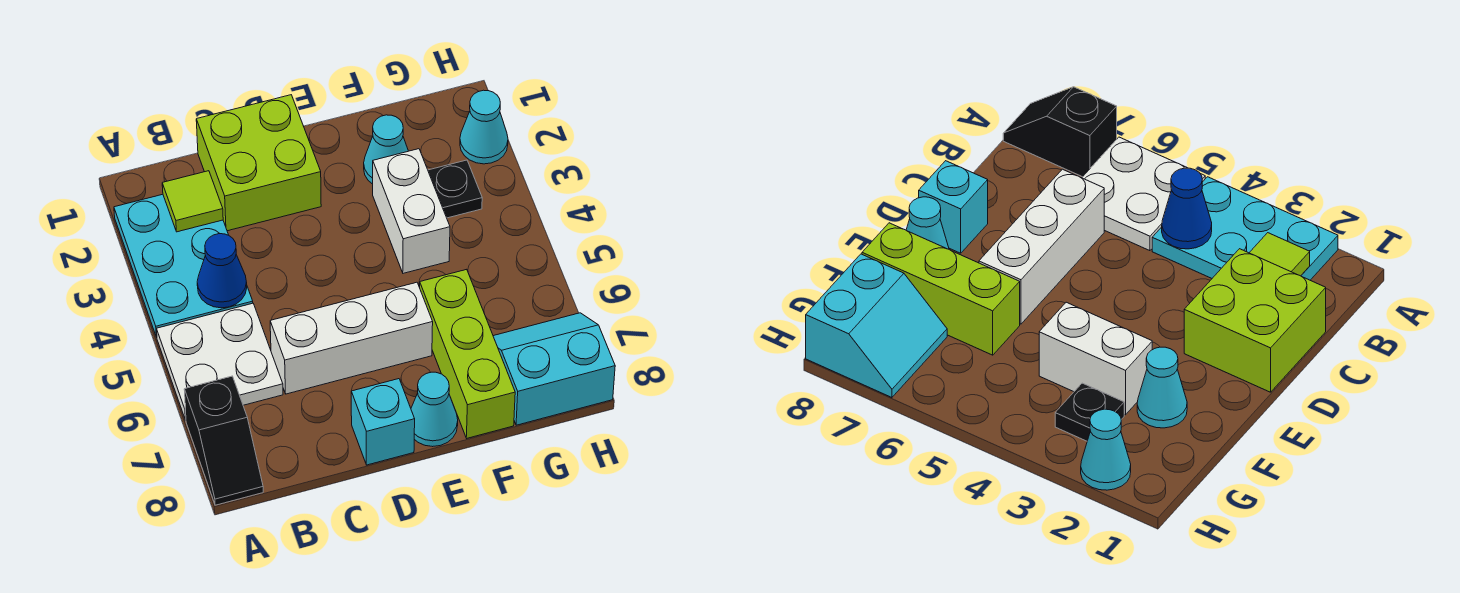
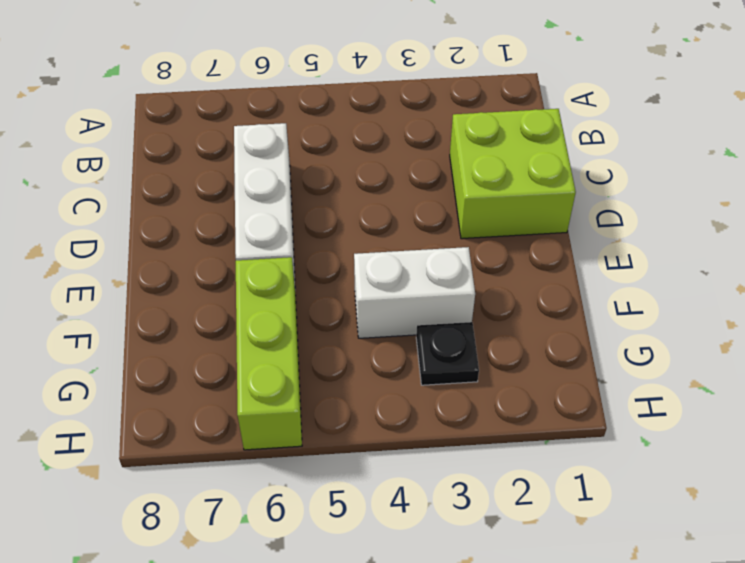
lime brick F6:H6 level 1 -> lime brick F6:F8 level 1
none -> cyan plate A2:B4 level 1
none -> white plate A5:B6 level 1
none -> black slope A7:A8 level 1 top 7

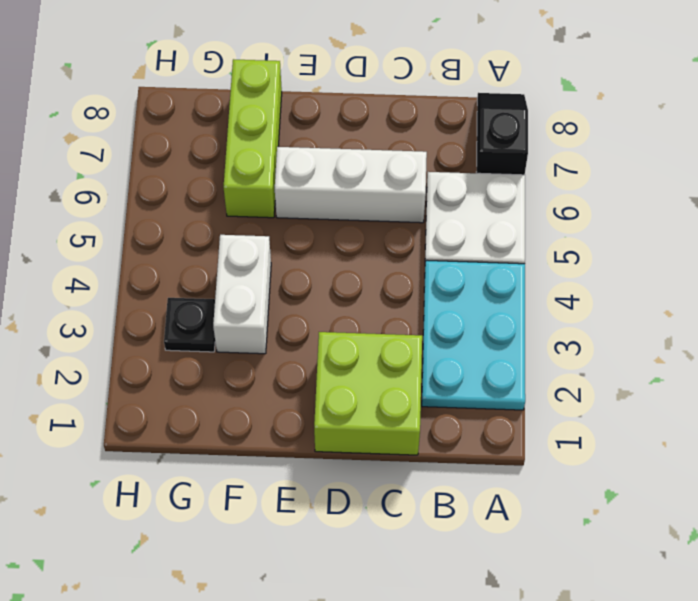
none -> cyan brick D8 level 1
none -> cyan cone E8 level 1
none -> cyan cone F2 level 1

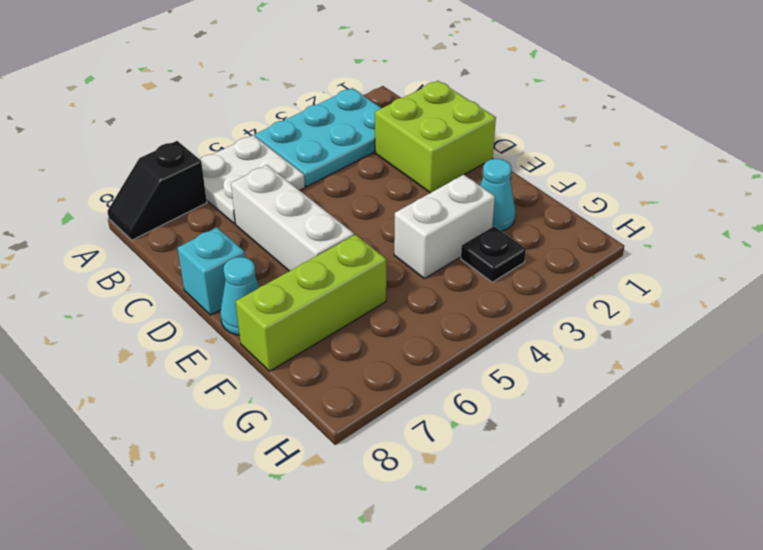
none -> cyan slope G7:H8 level 1 top 8
none -> cyan cone H2 level 1
none -> lime tile B2 level 2

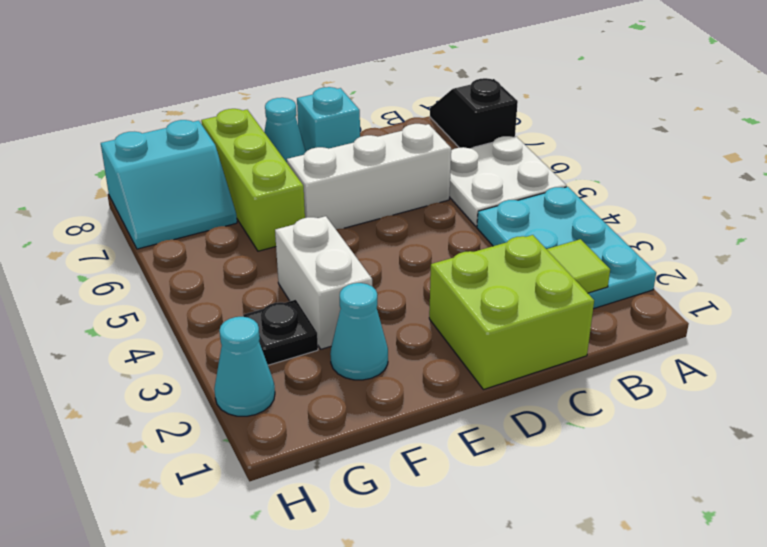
none -> blue cone B4 level 2

